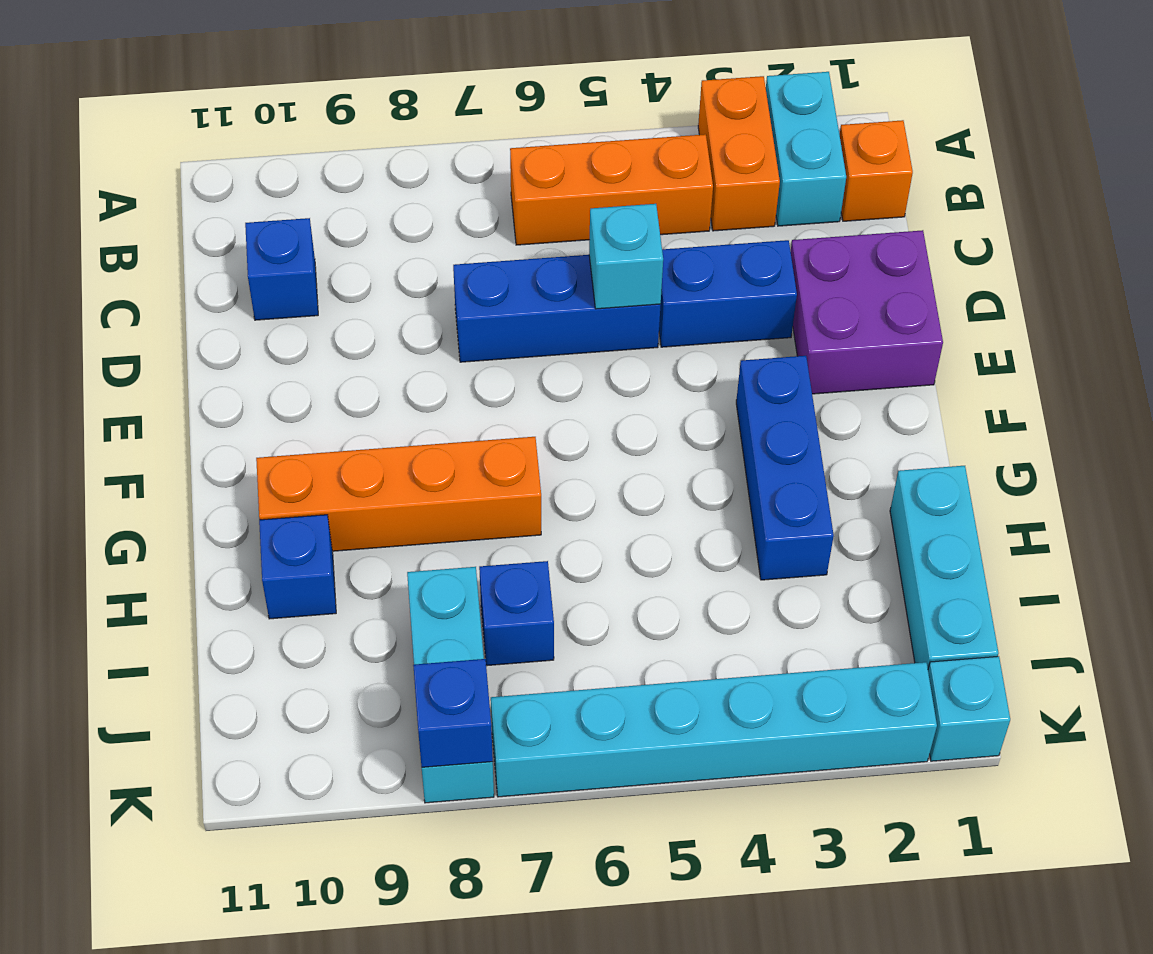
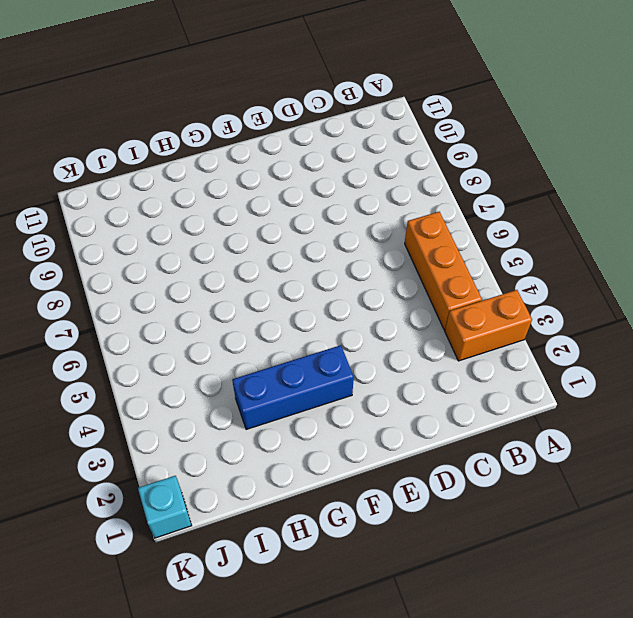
none -> cyan brick A2:B2 level 1
none -> orange brick B1 level 1
none -> blue brick C10 level 1

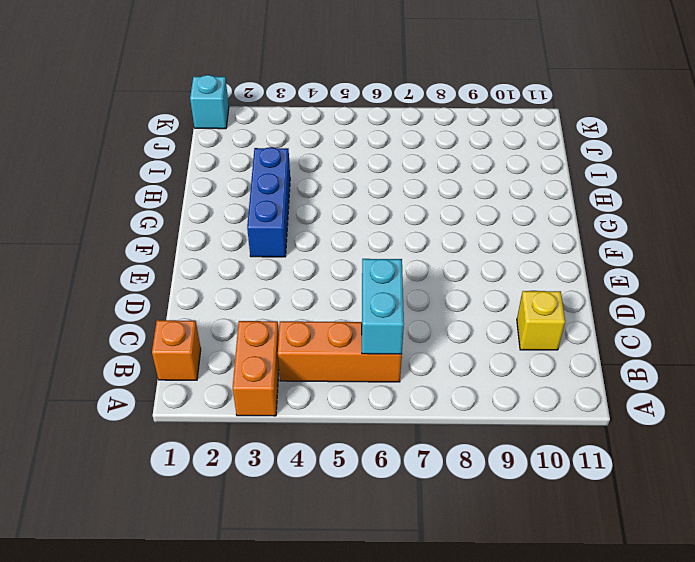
cyan brick B6:C6 level 2 -> cyan brick A2:B2 level 1
yellow brick C10 level 1 -> blue brick C10 level 1
none -> purple brick D1:E2 level 1
none -> blue brick D3:D4 level 1
none -> blue brick D5:D7 level 1

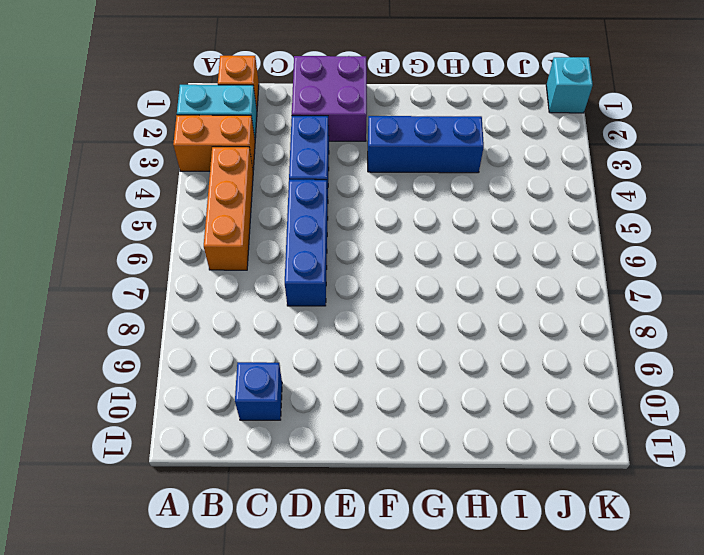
none -> orange brick G7:G10 level 1
none -> cyan brick H1:J1 level 1
none -> blue brick H10 level 1

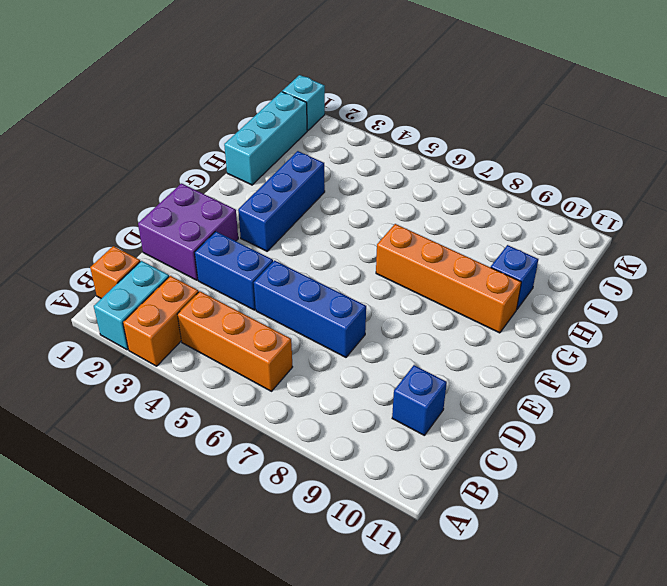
none -> blue brick I7 level 1
none -> cyan brick I8:K8 level 1
none -> cyan brick K2:K7 level 1

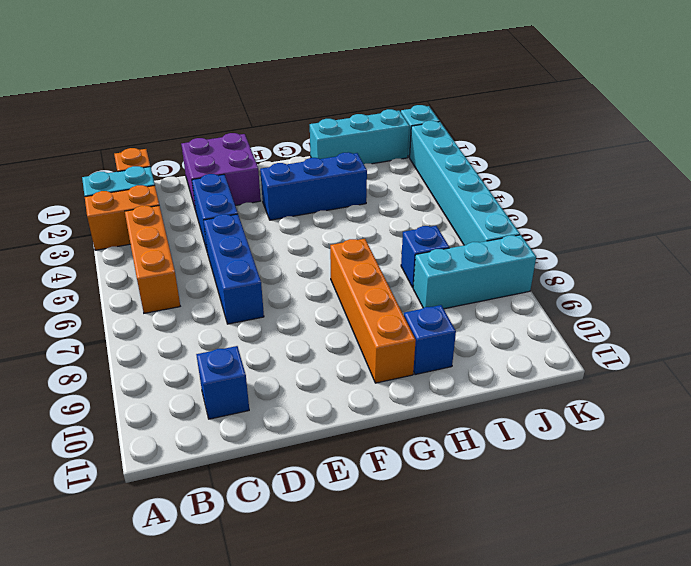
none -> cyan brick D5 level 2
none -> blue brick K8 level 2

